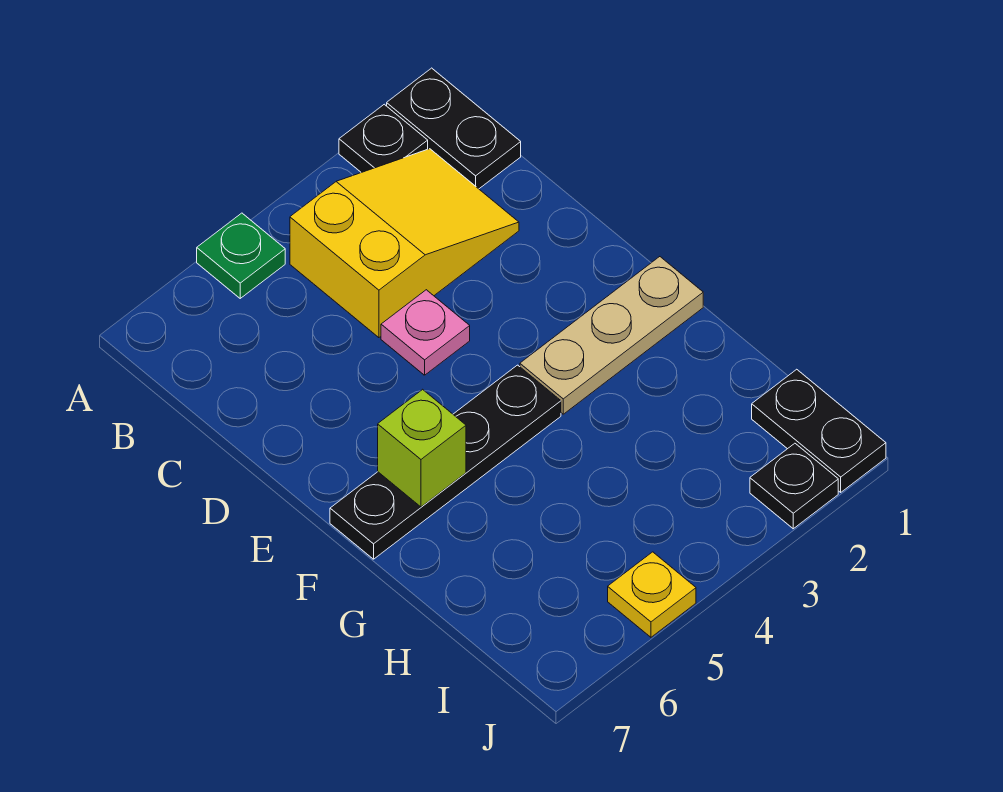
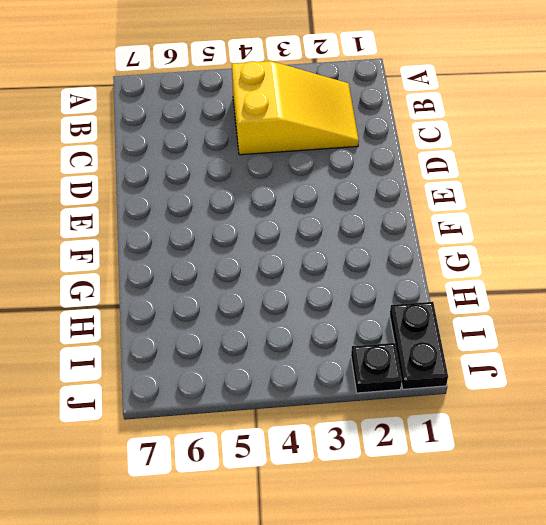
none -> black plate A1:B1 level 1
none -> black plate A2 level 1

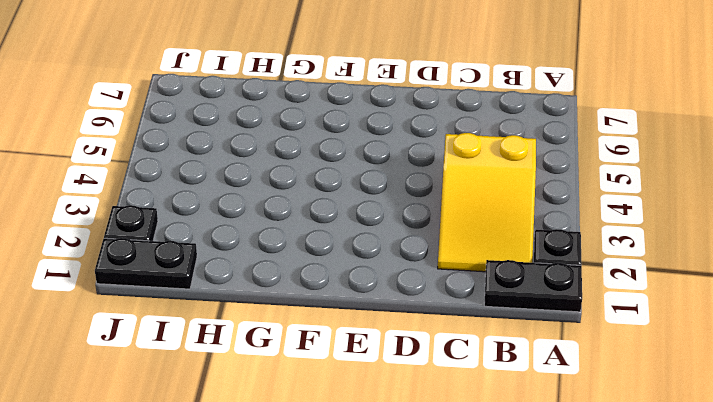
none -> green plate A5 level 1
none -> pink plate D4 level 1

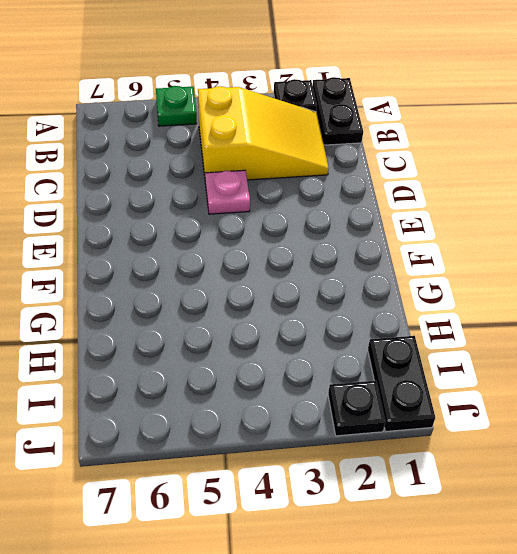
none -> tan plate F1:F3 level 1
none -> black plate F4:F7 level 1

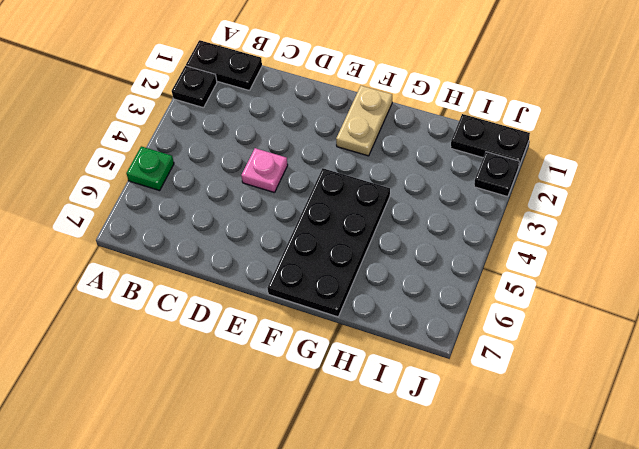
tan plate F1:F2 level 1 -> tan plate F1:F3 level 1
black plate F4:G7 level 1 -> black plate F4:F7 level 1
none -> yellow slope B2:C4 level 1 top 4
none -> yellow plate J5 level 1

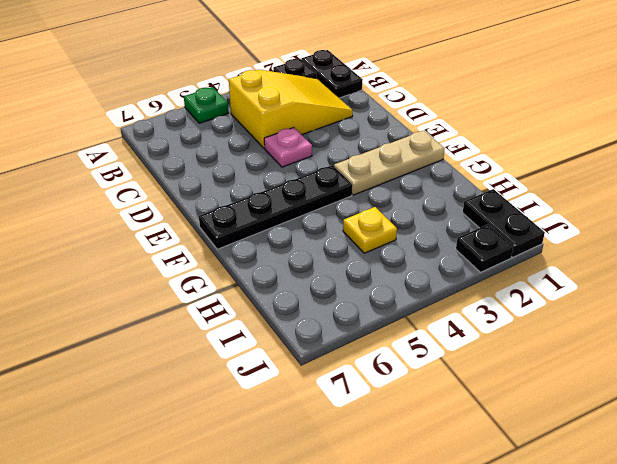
yellow plate H4 level 1 -> yellow plate J5 level 1
none -> lime brick F6 level 2

